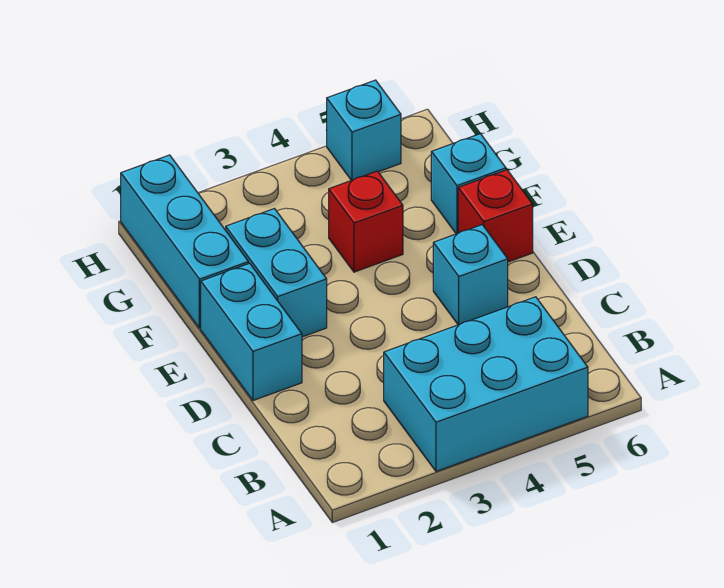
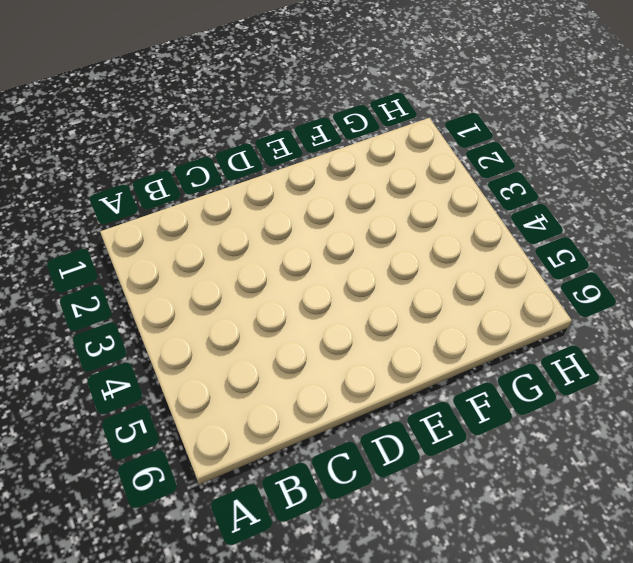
none -> cyan brick A3:B5 level 1
none -> cyan brick D1:E1 level 1

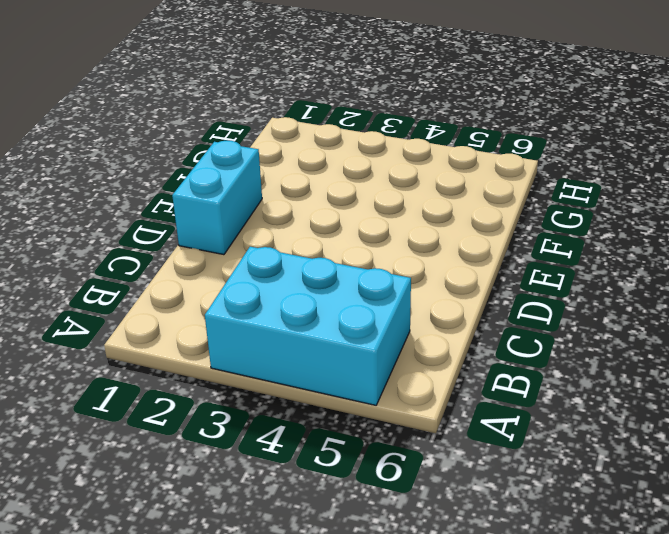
none -> cyan brick D5 level 1
none -> cyan brick E2:F2 level 1

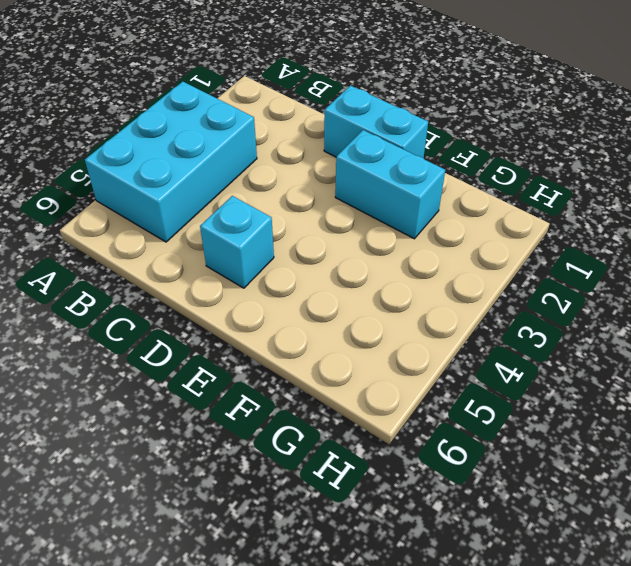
none -> red brick E6 level 1
none -> cyan brick F1:H1 level 1

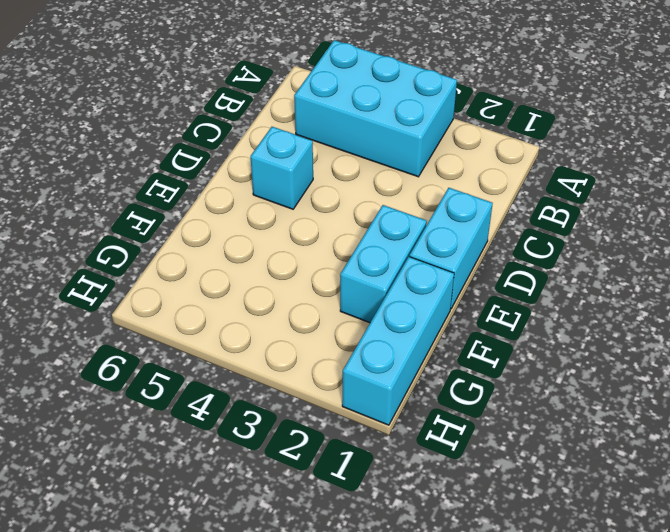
none -> red brick E6 level 1
none -> red brick F4 level 1

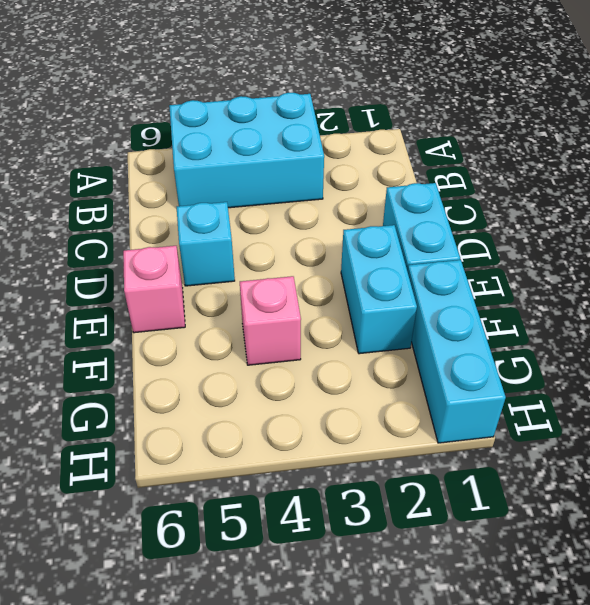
pink brick E6 level 1 -> red brick E6 level 1
pink brick F4 level 1 -> red brick F4 level 1
none -> cyan brick F6 level 1
none -> cyan brick H5 level 1

